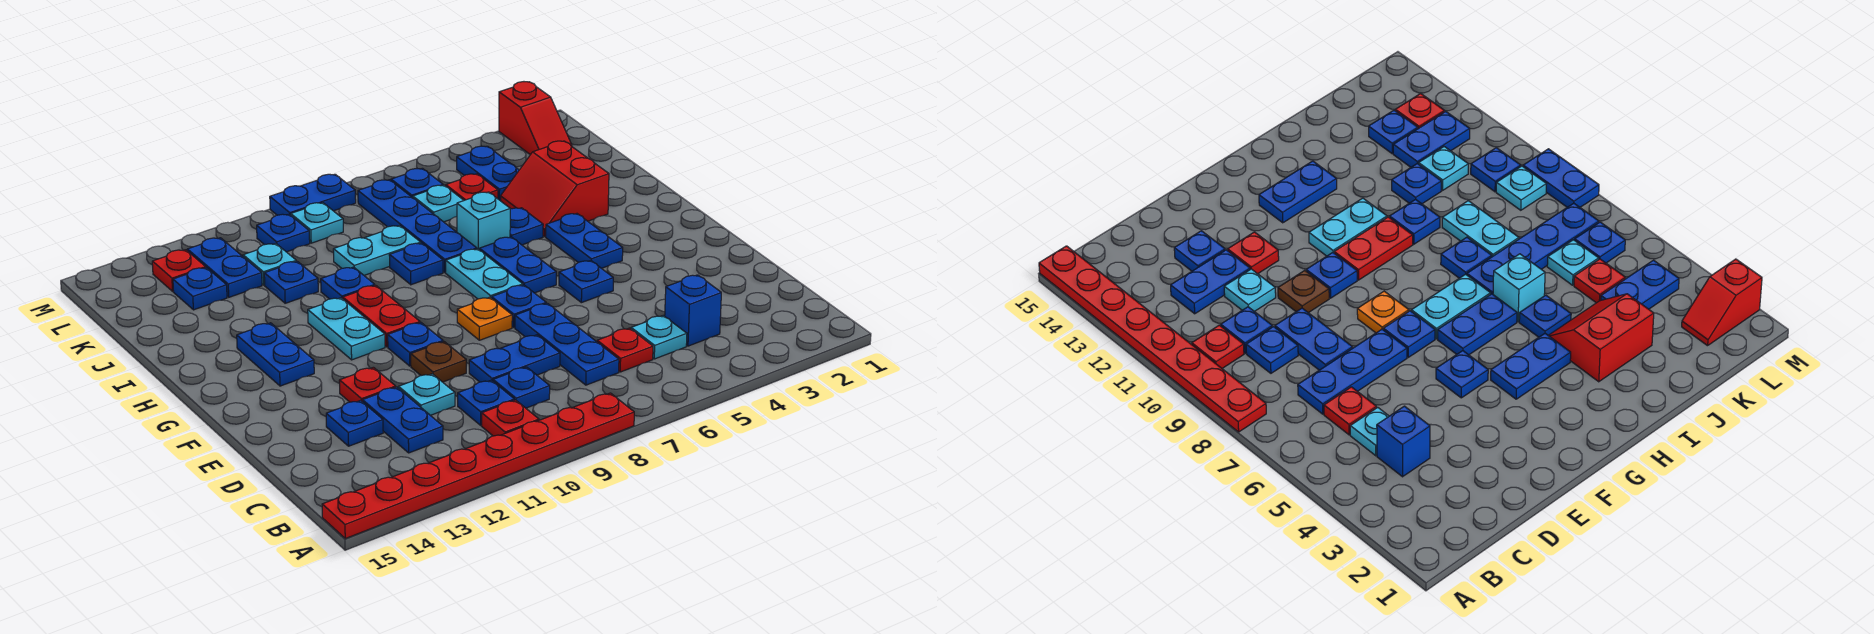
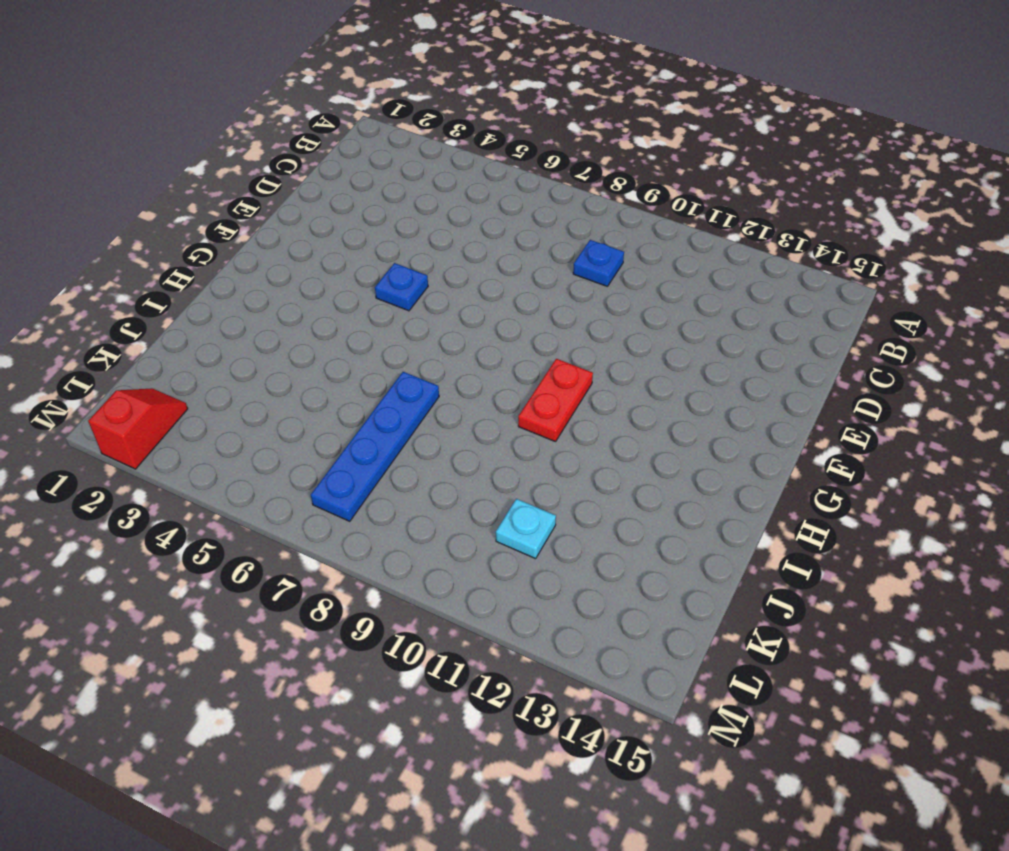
none -> red plate A8:A15 level 1
none -> red plate B10 level 1
none -> blue brick C4 level 1
none -> cyan plate C5 level 1

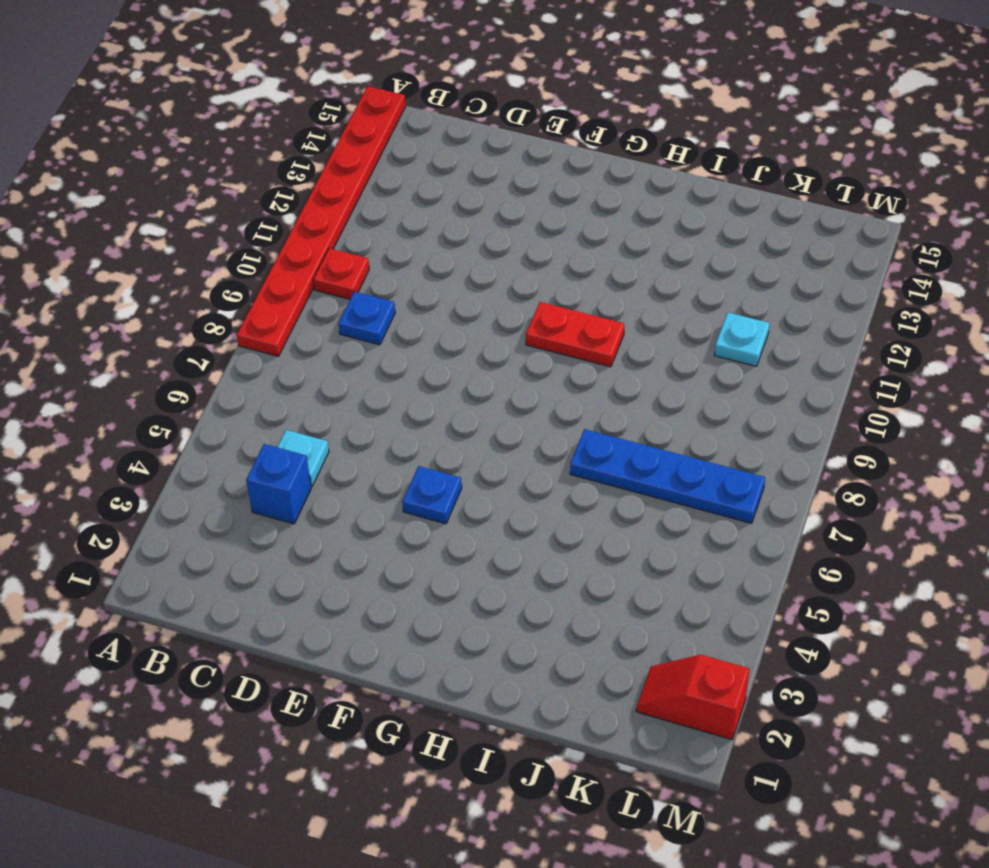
none -> red plate C6 level 1
none -> blue plate C7:E7 level 1
none -> blue plate C10 level 1
none -> blue plate C12:D12 level 1

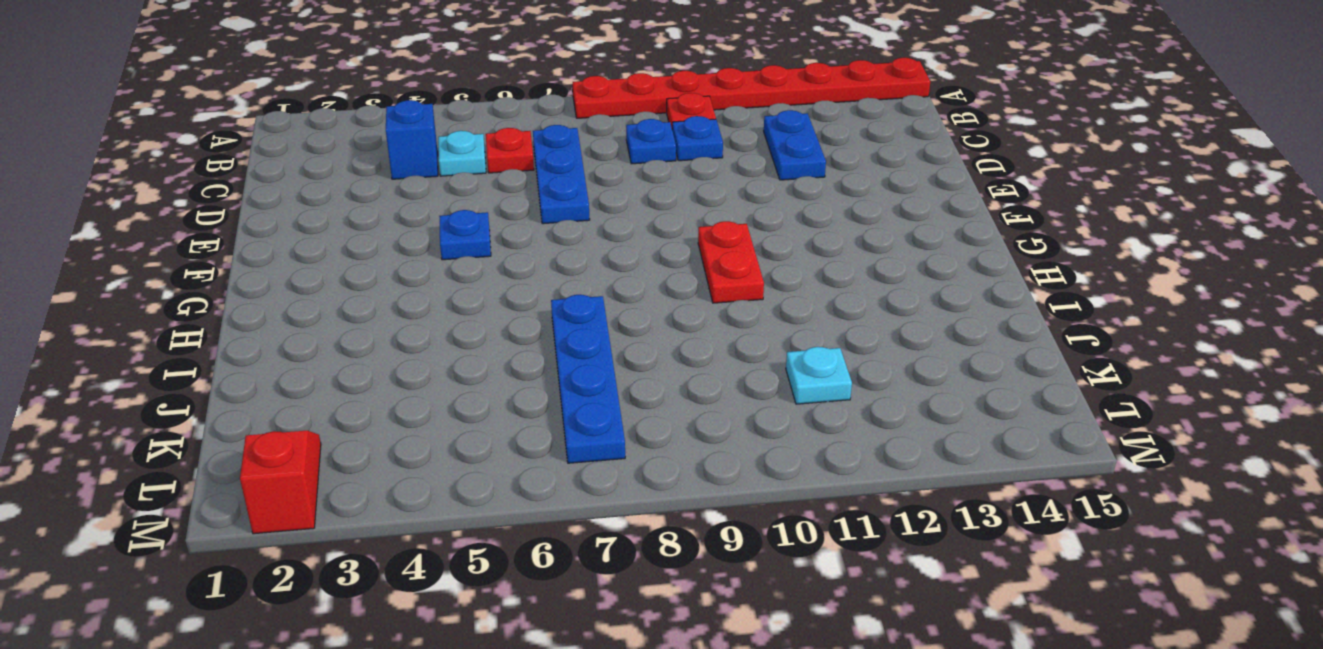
none -> blue plate D8:D9 level 1
none -> cyan plate D11 level 1
none -> blue plate D13 level 1
none -> brown plate E10 level 1

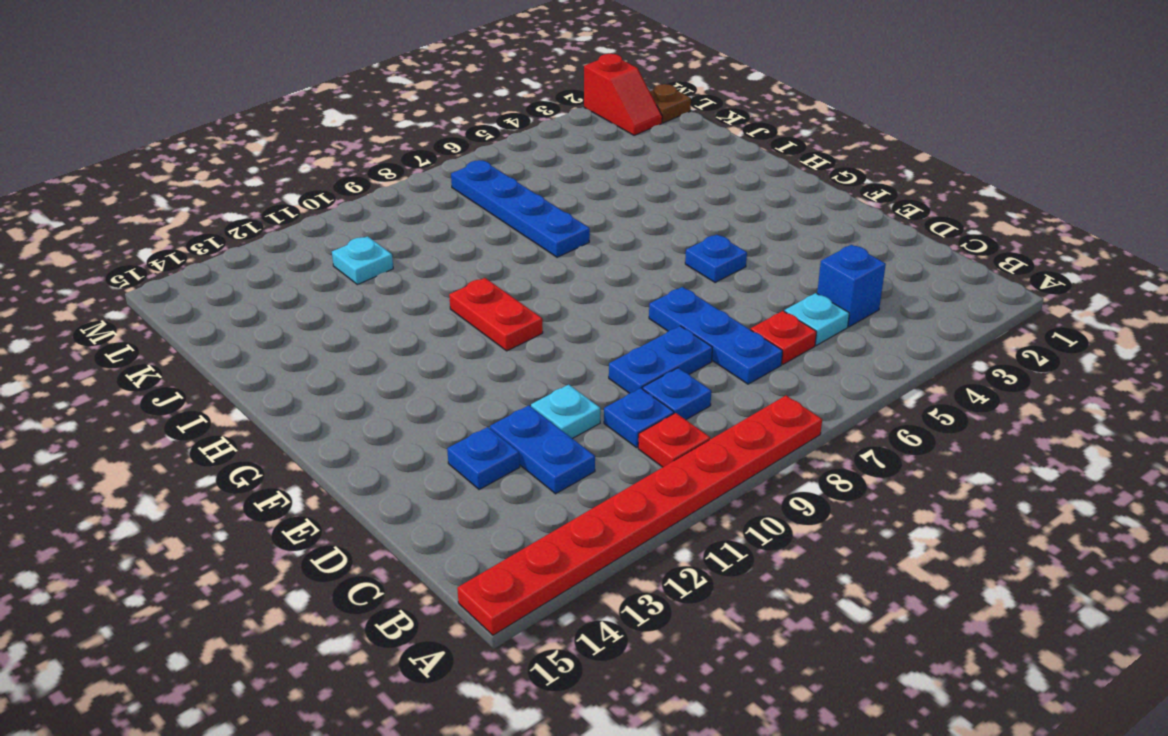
brown plate L1 level 1 -> brown plate E10 level 1
none -> red plate E12 level 1
none -> blue plate F7 level 1
none -> orange plate F8 level 1
none -> blue plate F10 level 1

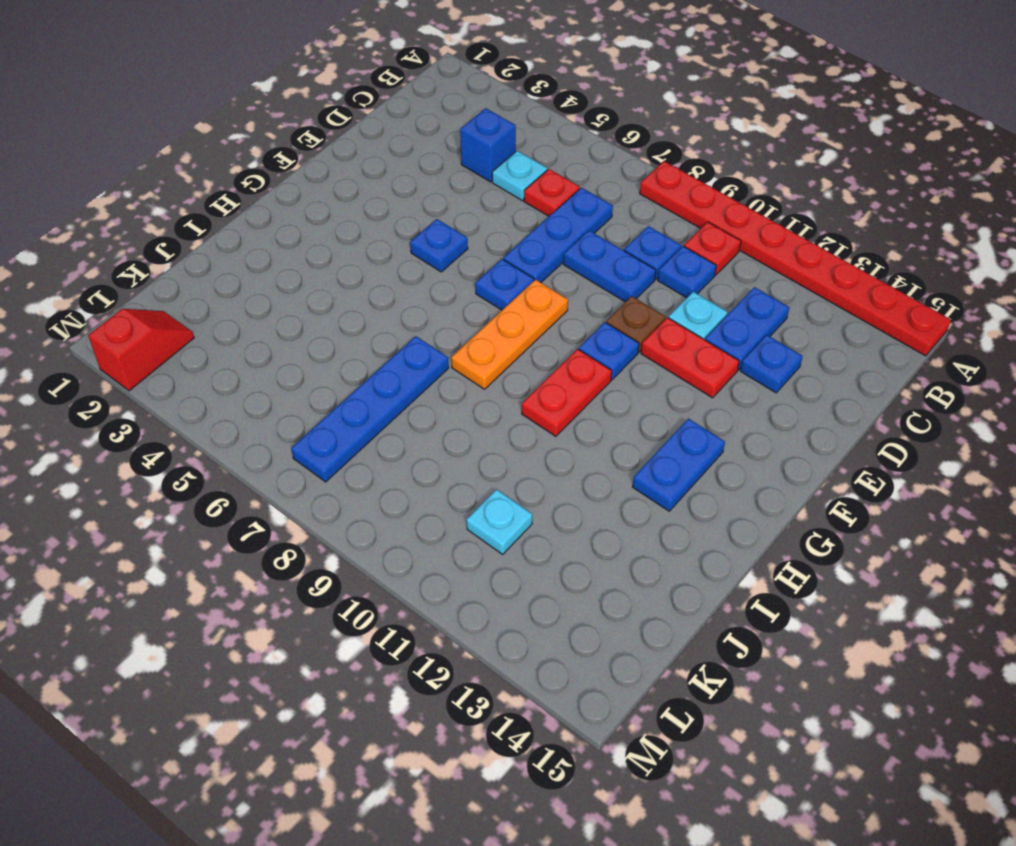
red plate E11:E12 level 1 -> red plate E12 level 1
orange plate F8:H8 level 1 -> orange plate F8 level 1
none -> blue plate G4:H4 level 1
none -> blue plate G6:H6 level 1
none -> cyan plate G7:H7 level 1
none -> cyan plate G11:H11 level 1

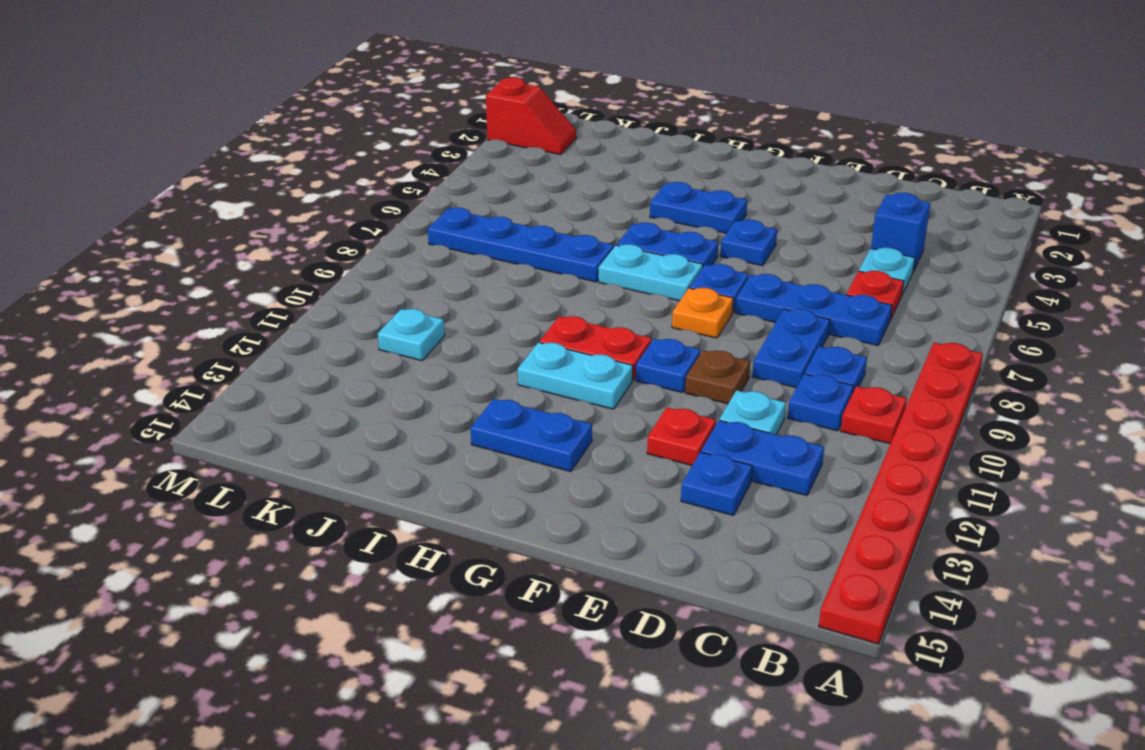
none -> red slope I3:J4 level 1 top 3
none -> blue plate I5 level 1
none -> cyan brick I6 level 1
none -> blue plate I8 level 1

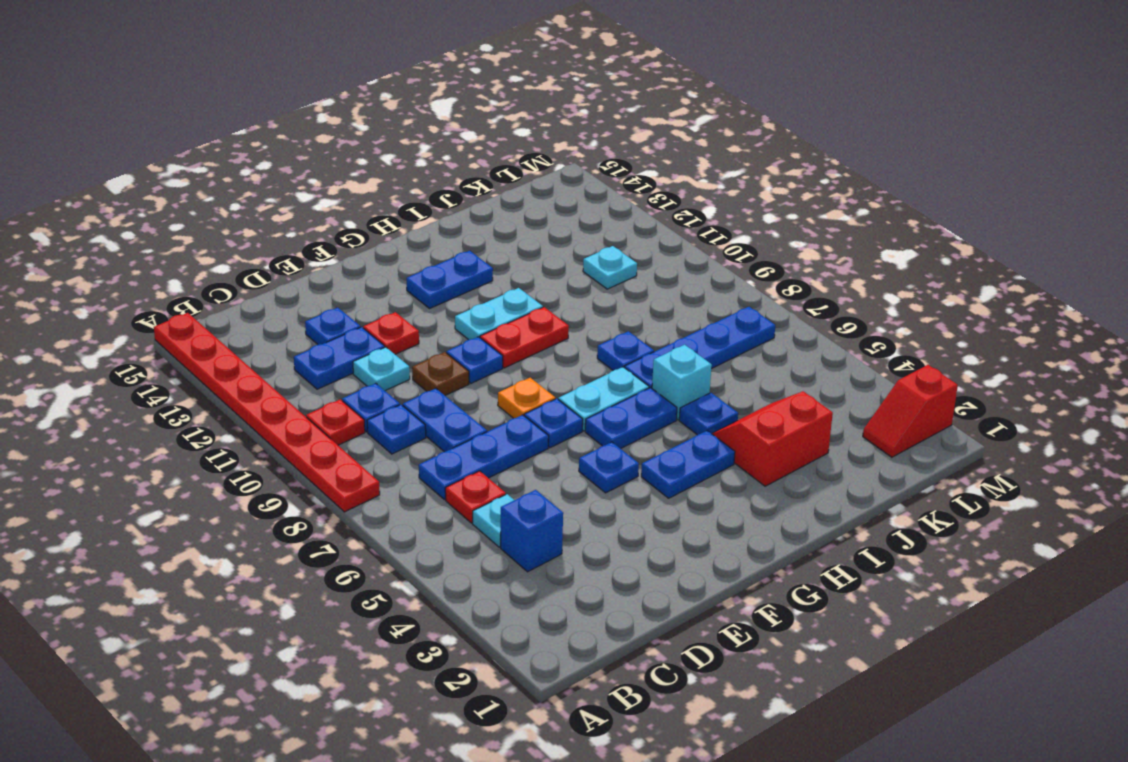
none -> blue plate I10 level 1
none -> cyan plate J8:J9 level 1
none -> blue plate J11 level 1
none -> blue plate K4:L4 level 1

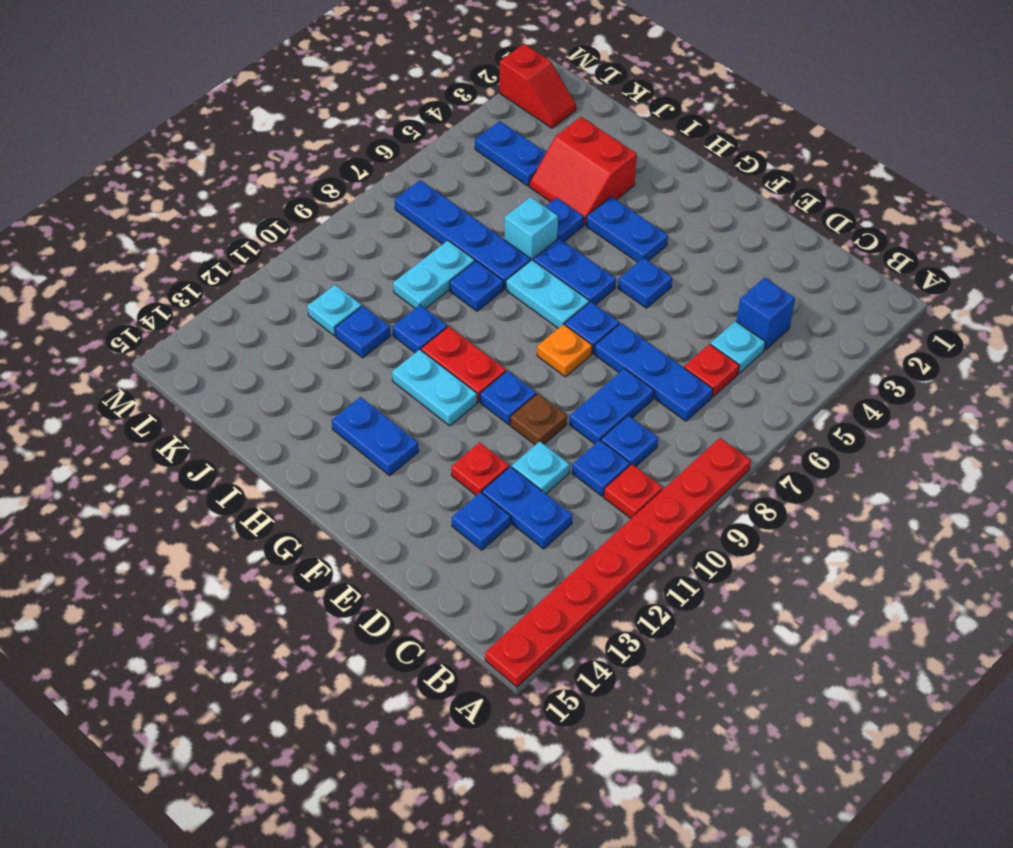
none -> red plate K5 level 1
none -> cyan plate K6 level 1
none -> blue plate K12:L12 level 1
none -> blue plate K13 level 1

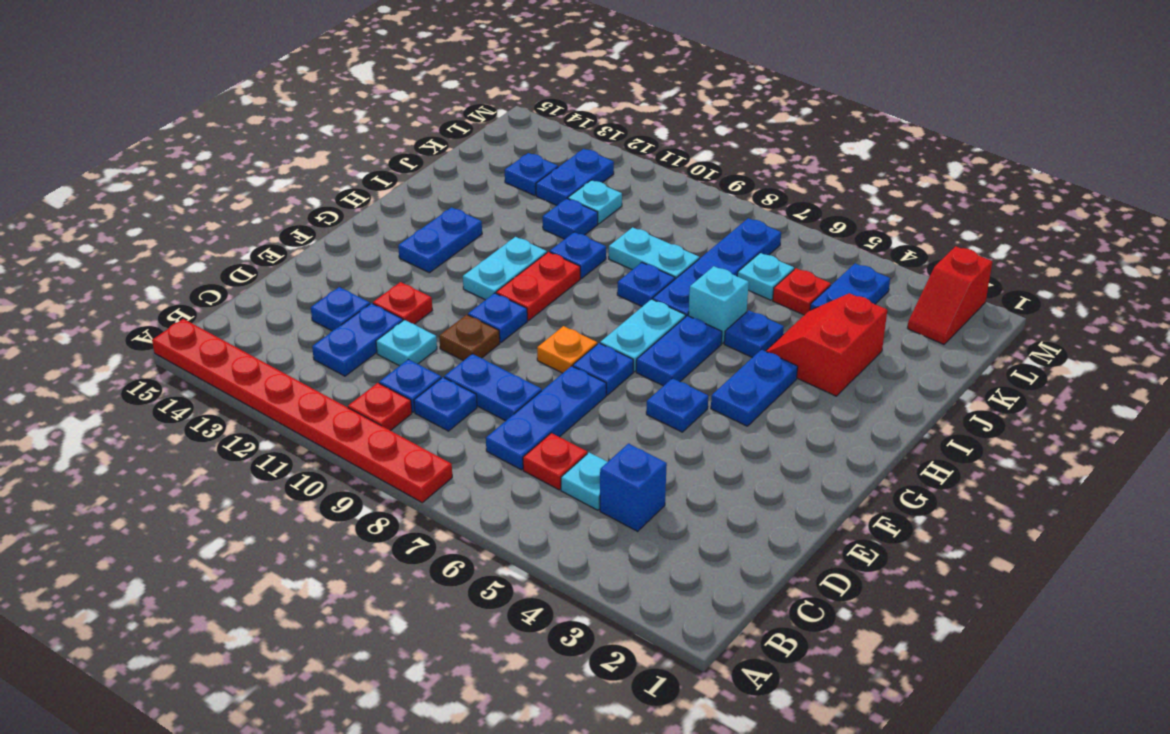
none -> blue plate L6 level 1
none -> cyan plate L9 level 1
none -> blue plate L10 level 1
none -> red plate L13 level 1

